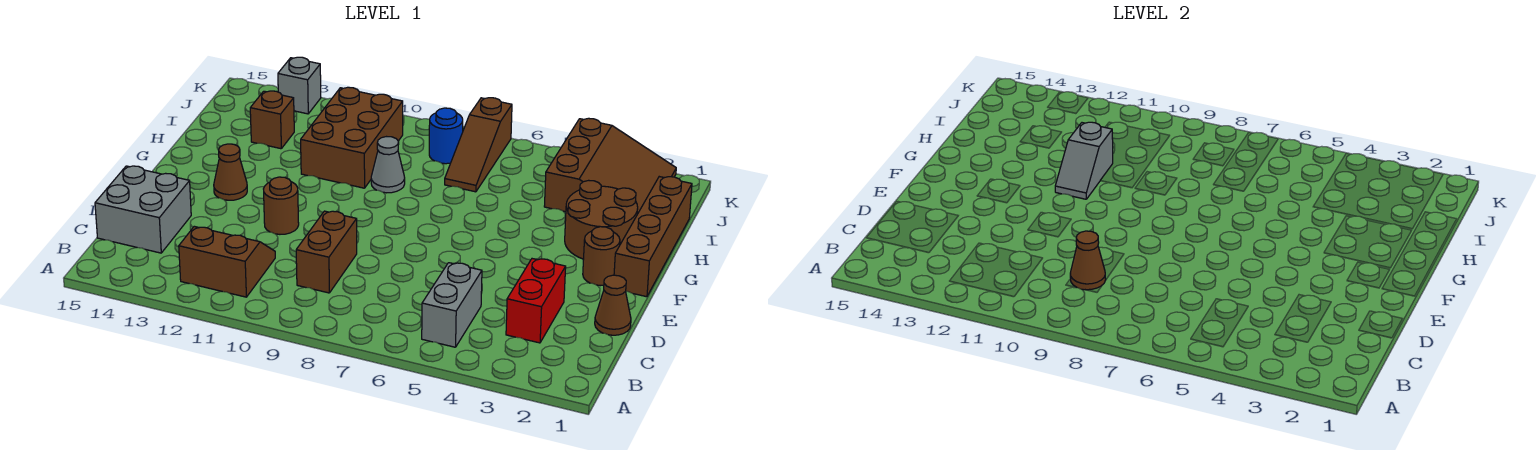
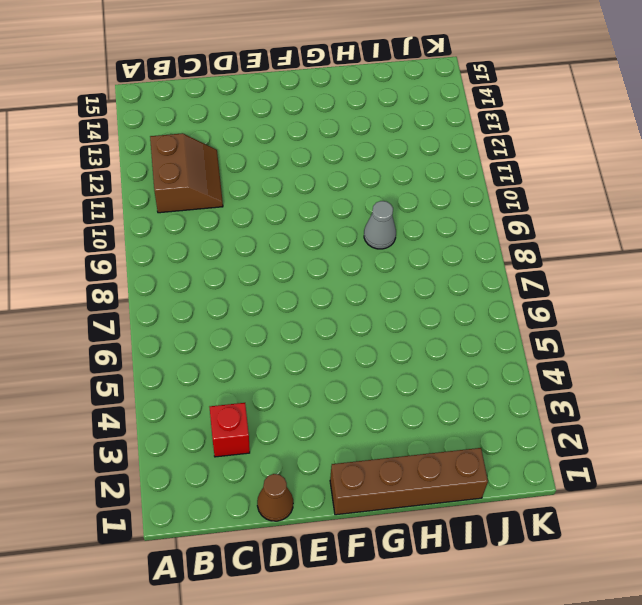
red brick C3 level 1 -> red brick C3:D3 level 1
none -> grey brick B5:C5 level 1
none -> brown brick C9:D9 level 1
none -> grey brick C14:D15 level 1

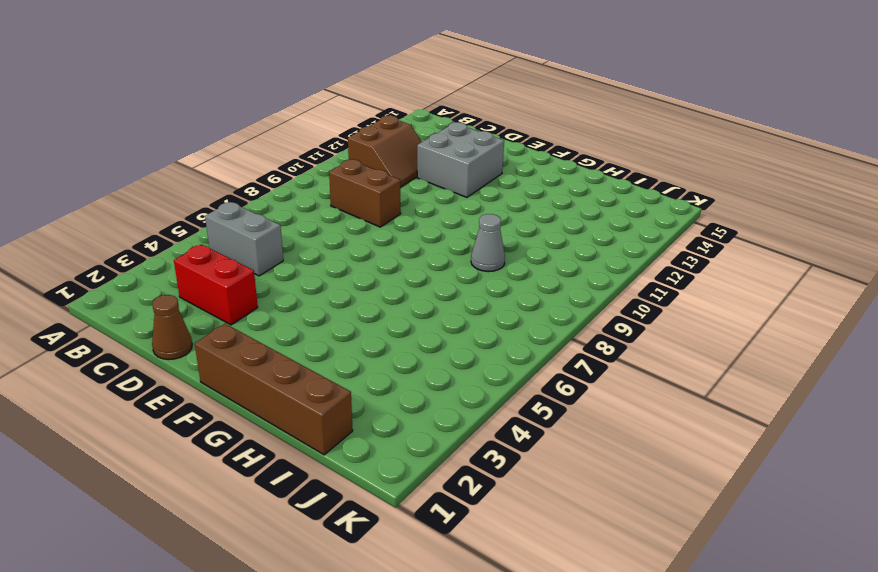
grey brick D12:E13 level 1 -> grey brick C14:D15 level 1
none -> brown round brick E11 level 1
none -> brown round brick F2 level 1
none -> brown cone F13 level 1

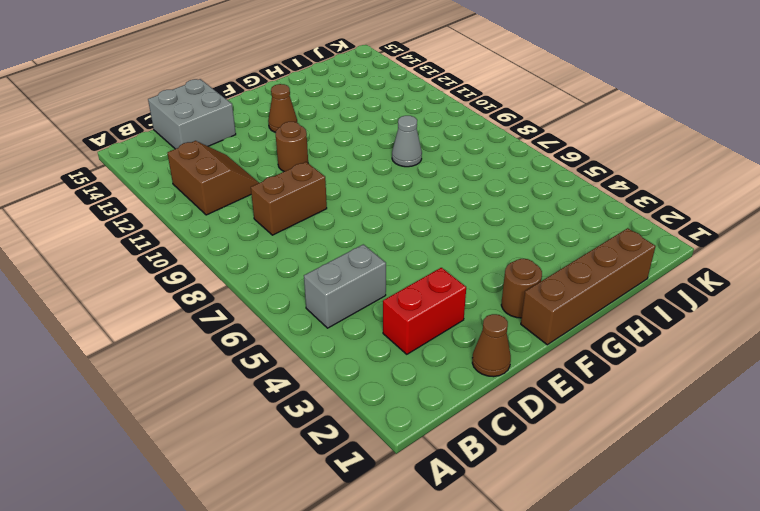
none -> brown round brick G2:H3 level 1
none -> brown brick H10:J11 level 1
none -> brown slope I2:K4 level 1 top 4

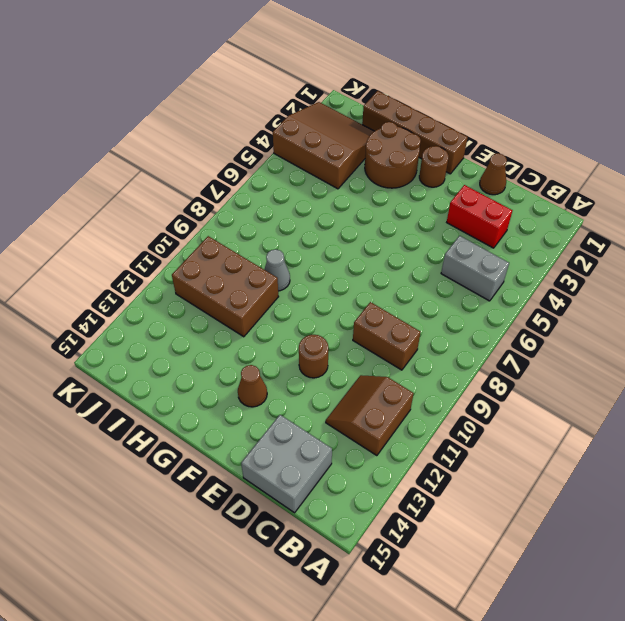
none -> brown slope I7:K7 level 1 top K
none -> brown brick I13 level 1
none -> blue round brick J8 level 1

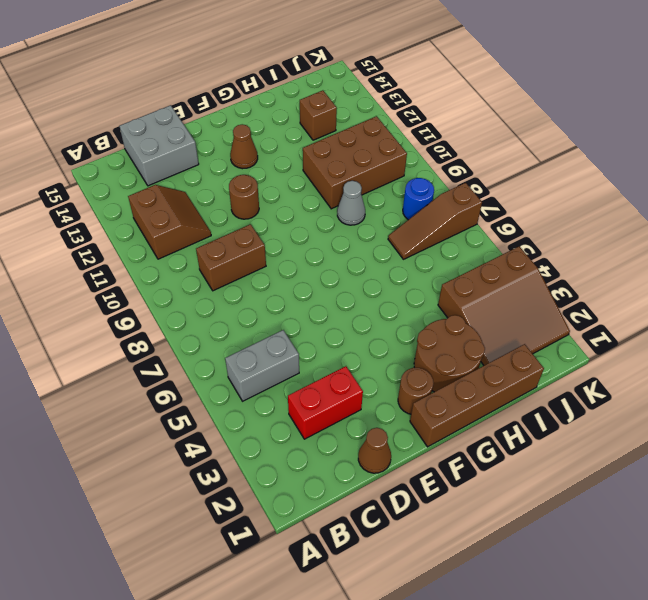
none -> grey brick K13 level 1
none -> brown cone C9 level 2
none -> grey slope G11:H11 level 2 top H

